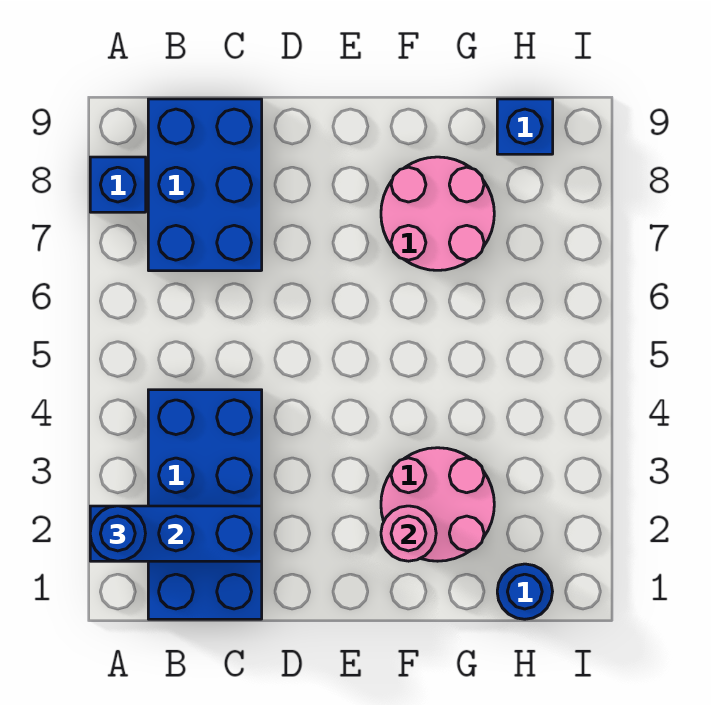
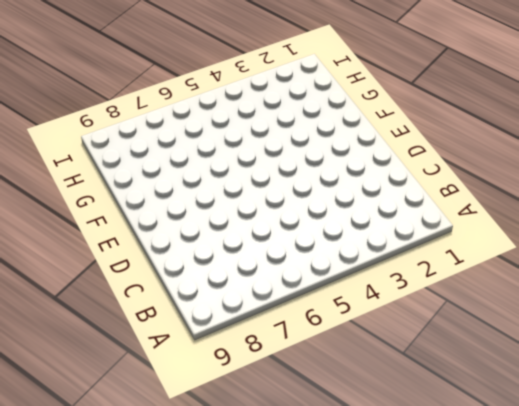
none -> blue brick A8 level 1
none -> blue brick B1:C4 level 1

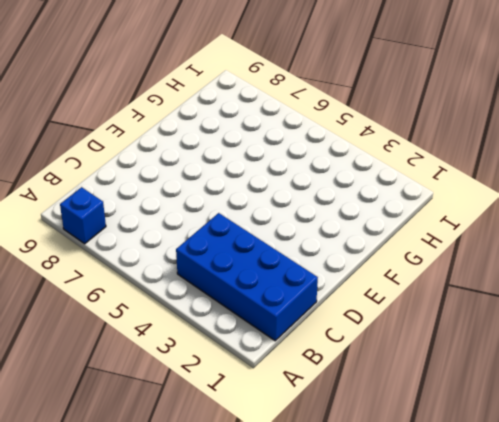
none -> blue brick B7:C9 level 1
none -> pink round brick F2:G3 level 1

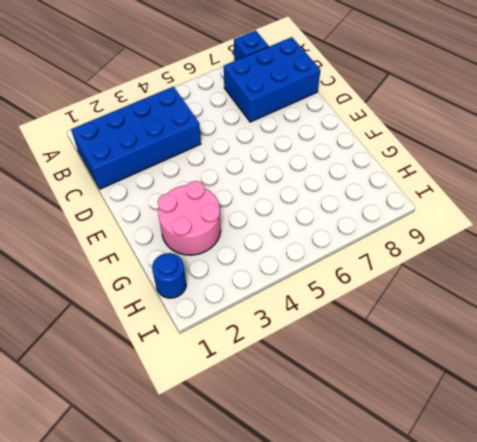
none -> pink round brick F7:G8 level 1
none -> blue brick H9 level 1

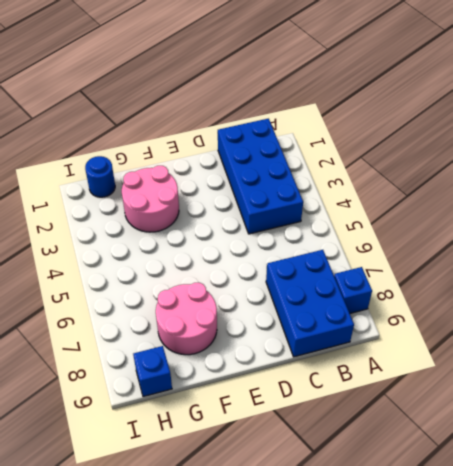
none -> blue brick A2:C2 level 2
none -> pink round brick F2 level 2

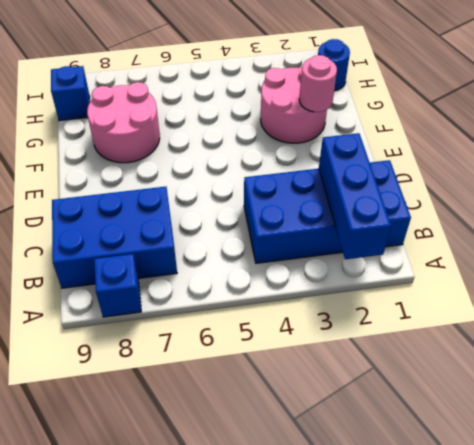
none -> blue round brick A2 level 3

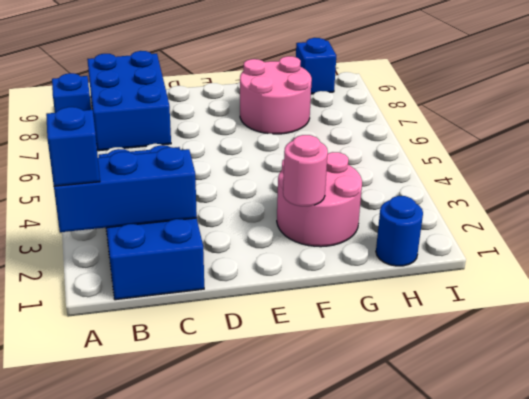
blue brick A2 level 3 -> blue round brick A2 level 3

